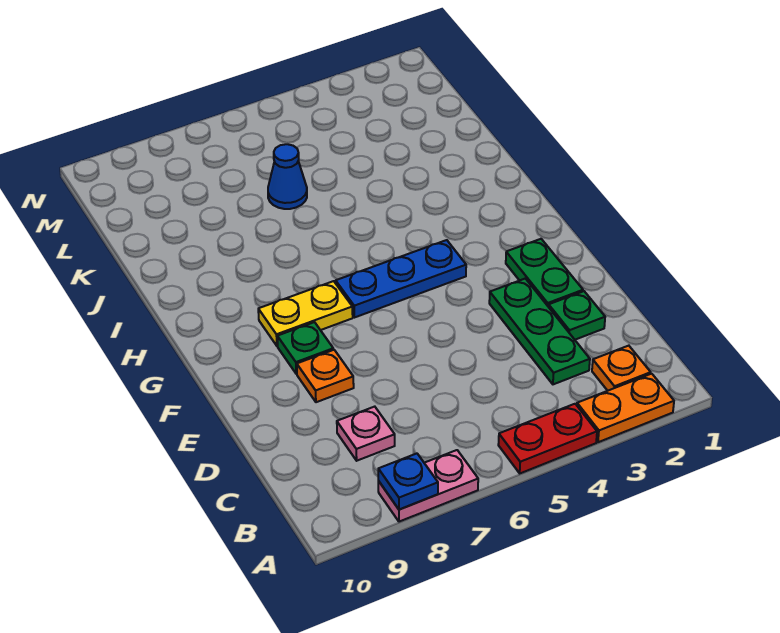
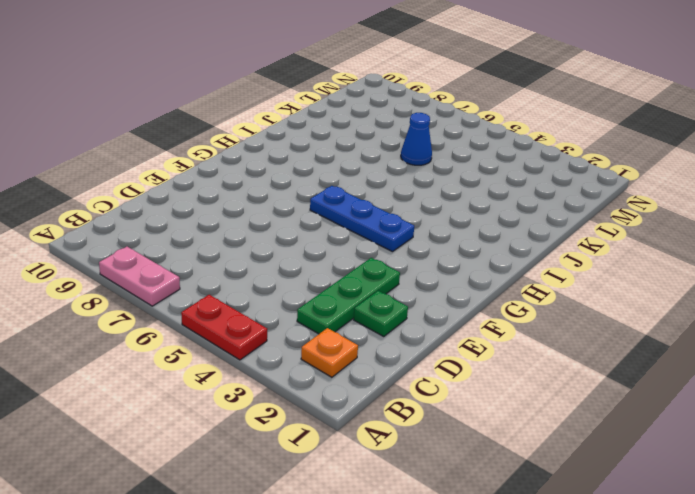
none -> orange plate A2:A3 level 1
none -> pink plate C8 level 1
none -> green plate E2:F2 level 1

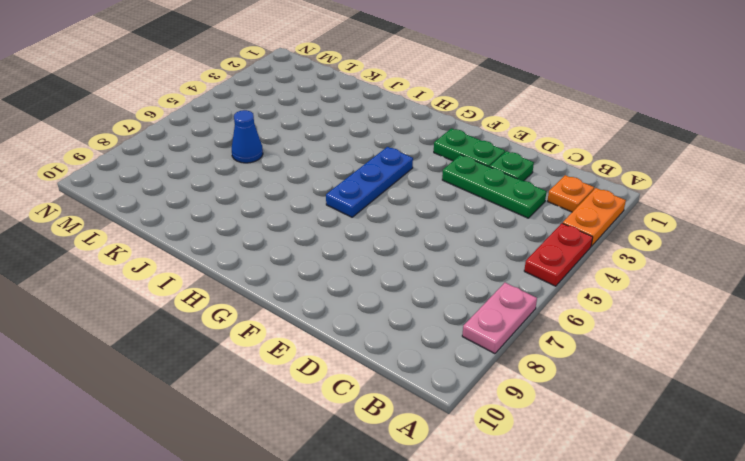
none -> pink plate C8 level 1
none -> orange plate E8 level 1
none -> green plate F8 level 1

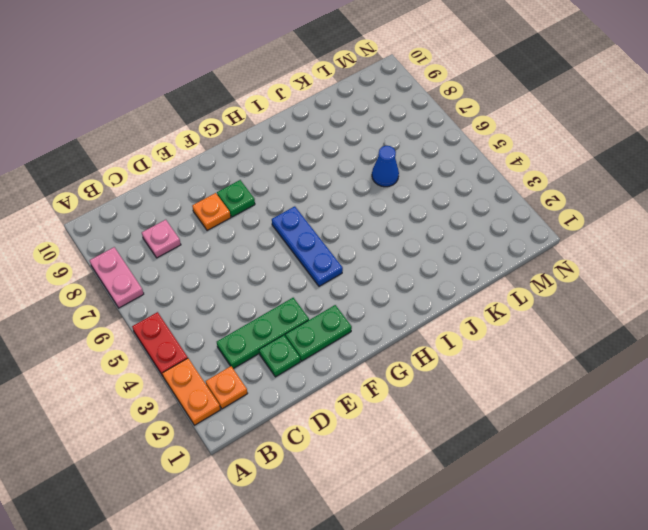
none -> yellow plate G7:G8 level 1
none -> blue plate A8 level 2

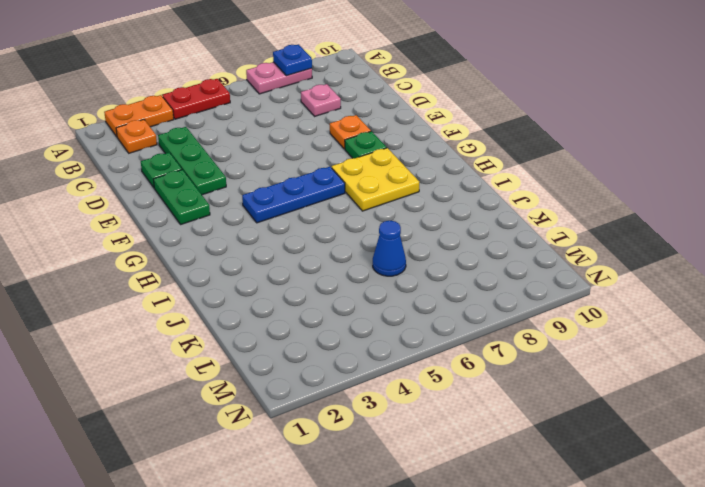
yellow plate G7:H8 level 1 -> yellow plate G7:G8 level 1

